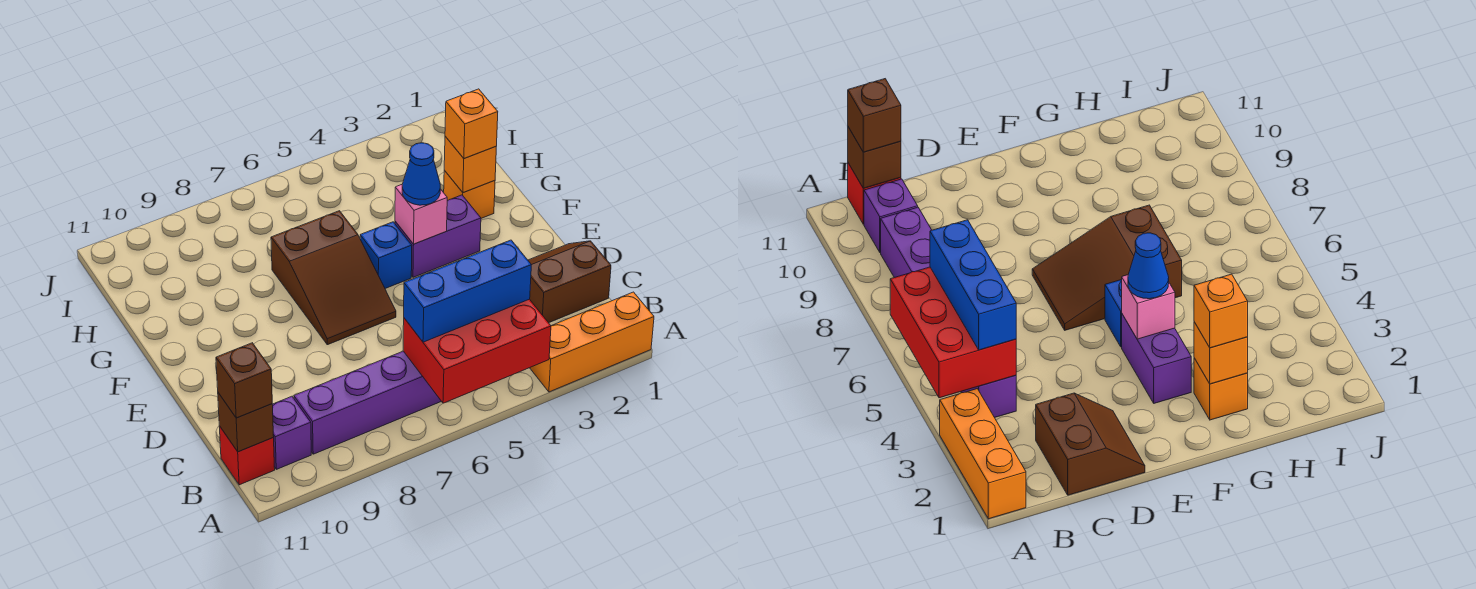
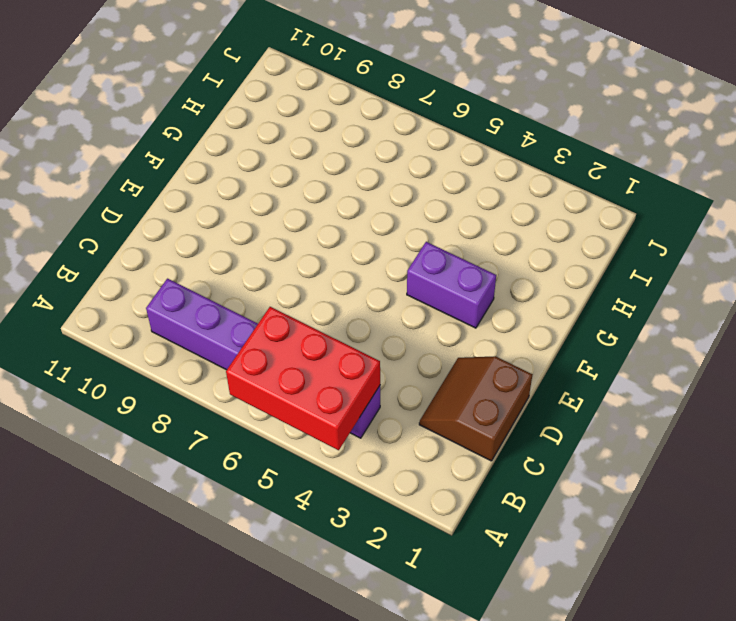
brown slope C1:D2 level 1 top 1 -> brown slope C1:D2 level 1 top C
none -> orange brick A1:A3 level 1
none -> purple brick B10 level 1
none -> red brick B11 level 1

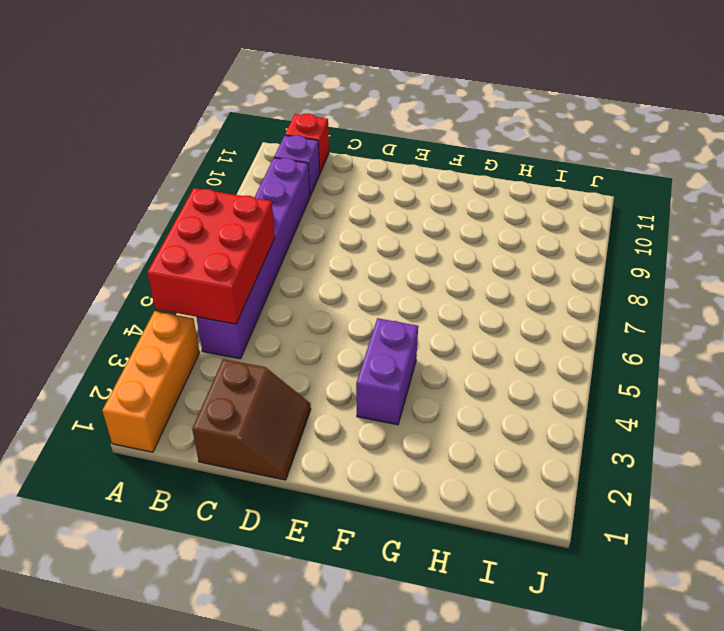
none -> brown slope E6:G7 level 1 top G
none -> blue brick F5 level 1
none -> orange brick G2 level 1

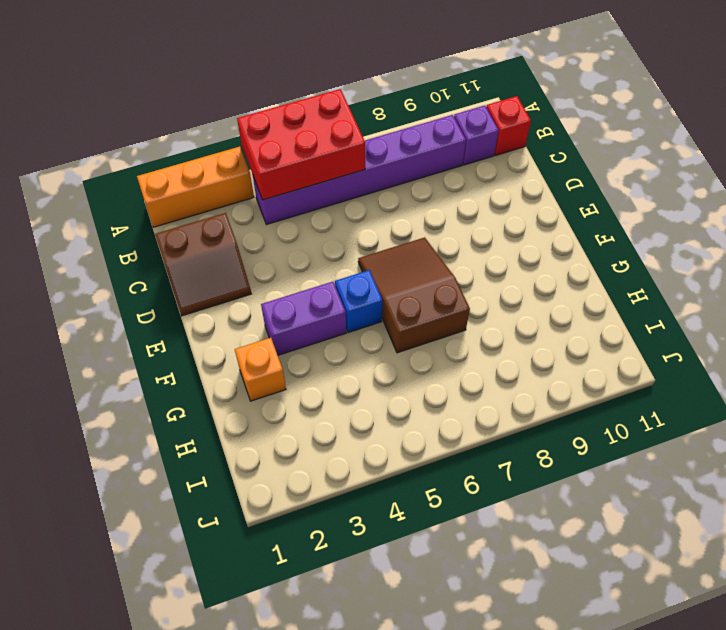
none -> brown brick B11 level 2
none -> pink brick F4 level 2
none -> orange brick G2 level 2

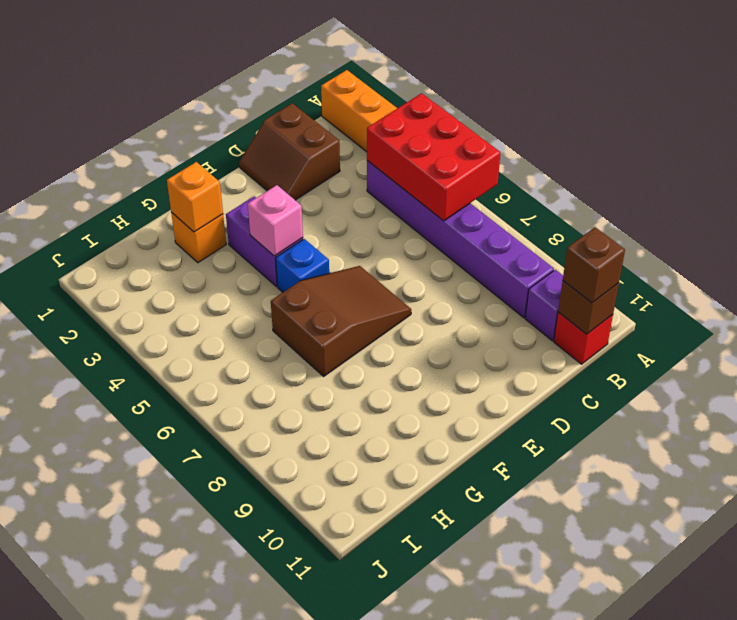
none -> blue brick B4:B6 level 3
none -> blue cone F4 level 3
none -> orange brick G2 level 3

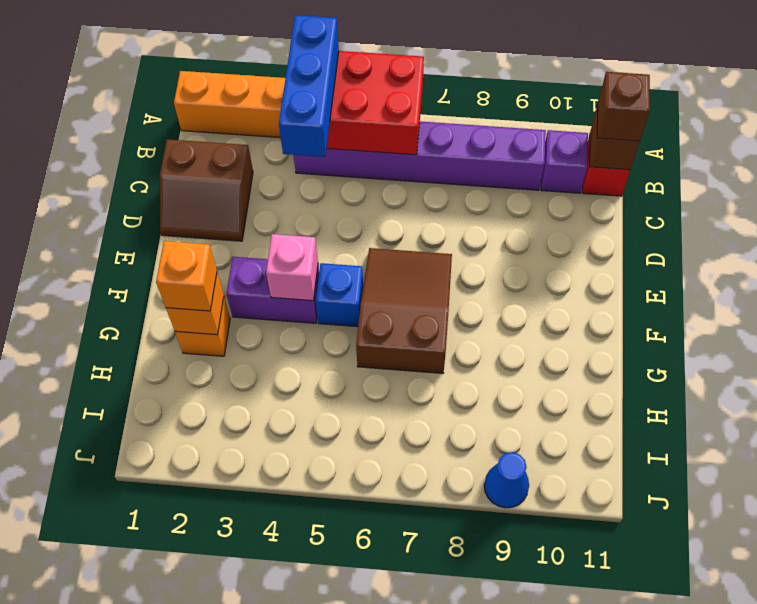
blue brick A4:C4 level 3 -> blue brick B4:B6 level 3
blue cone J9 level 1 -> blue cone F4 level 3

